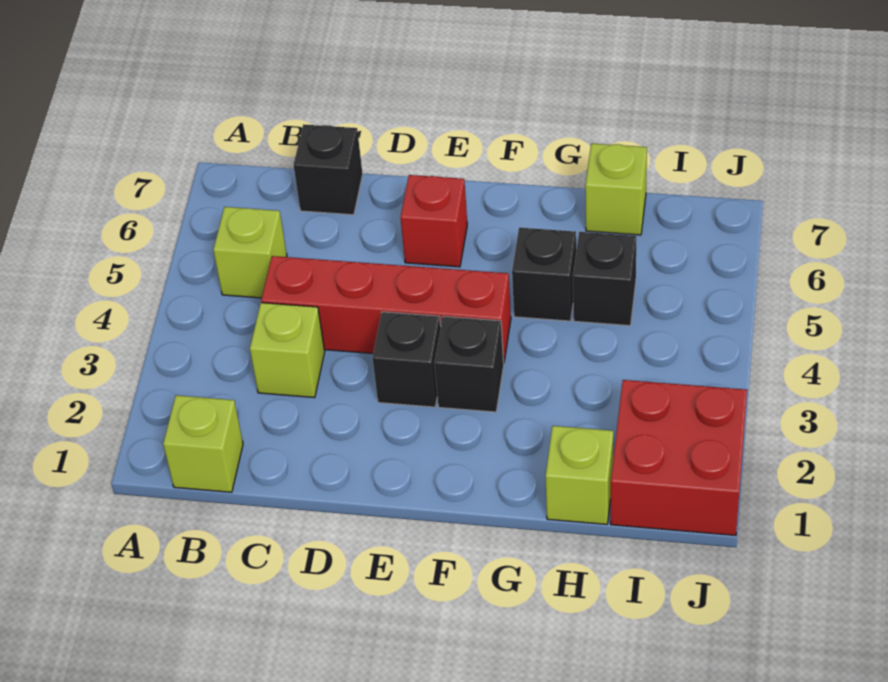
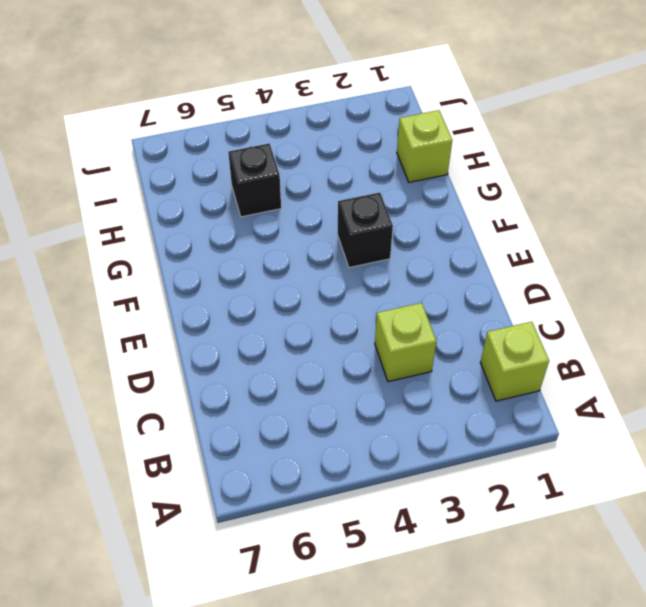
none -> lime brick B5 level 1
none -> red brick C4:F4 level 1
none -> black brick C7 level 1

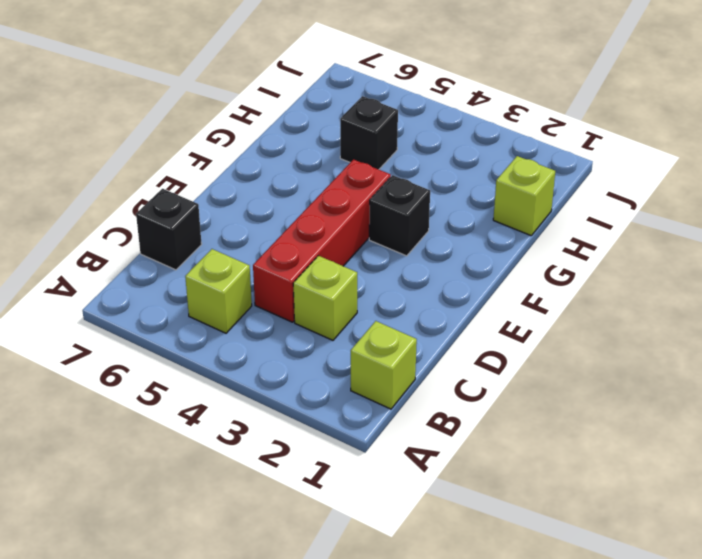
none -> black brick E3 level 1
none -> red brick E6 level 1
none -> black brick G5 level 1

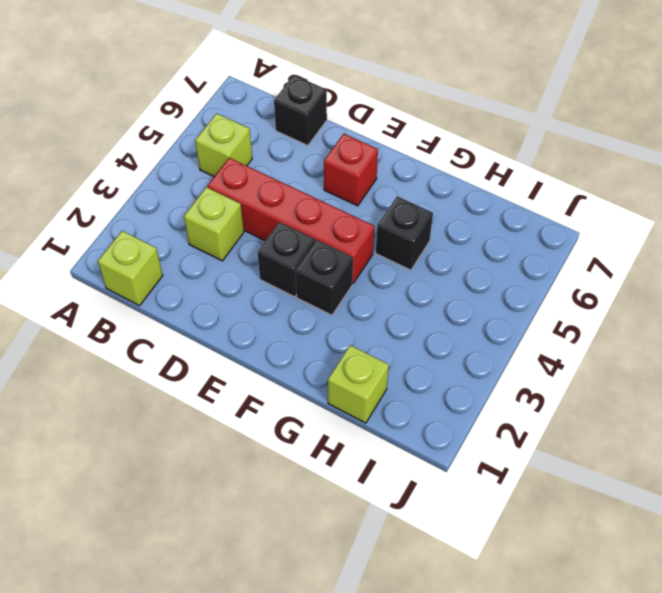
none -> black brick H5 level 1
none -> lime brick H7 level 1
none -> red brick I1:J2 level 1

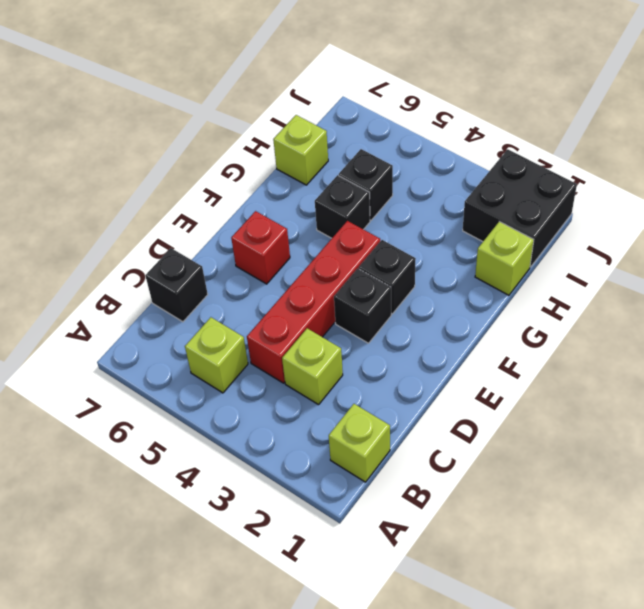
black brick I1:J2 level 1 -> red brick I1:J2 level 1

